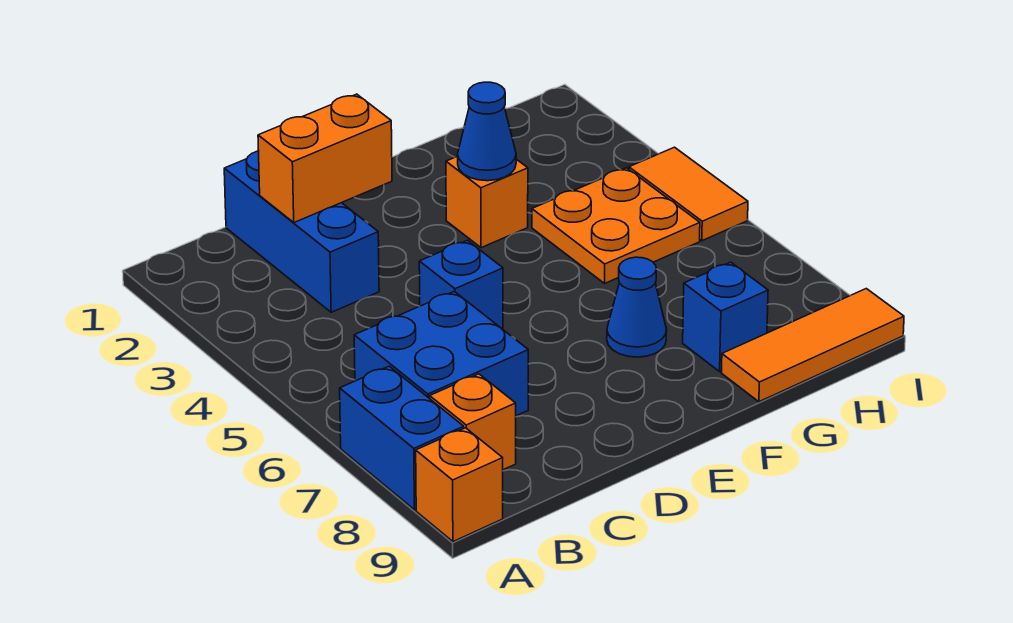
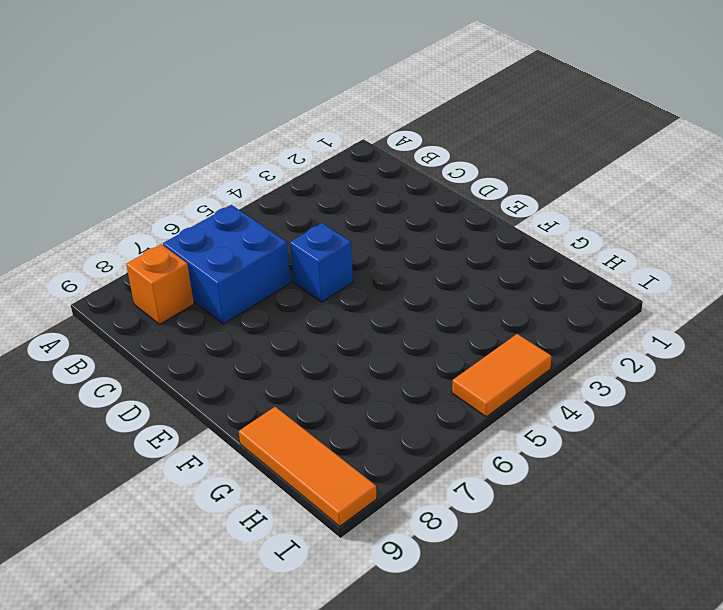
none -> blue brick A7:A8 level 1
none -> orange brick A9 level 1
none -> blue brick C1:C3 level 1

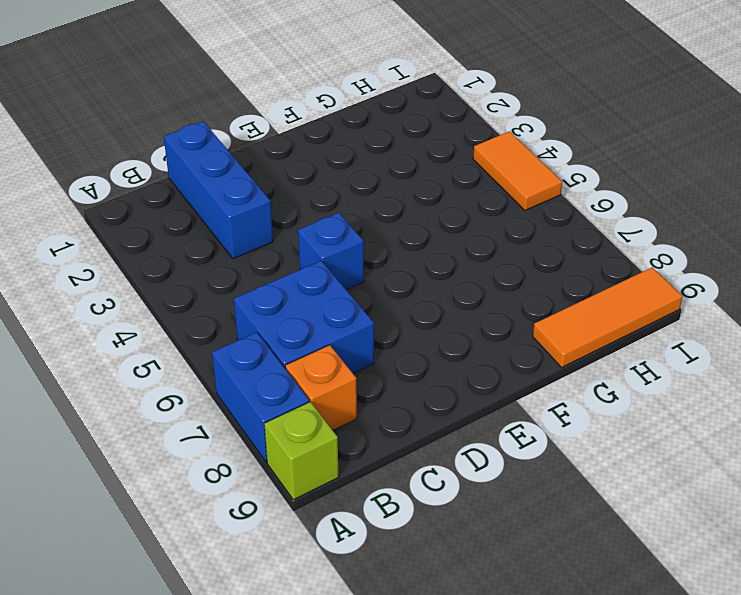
lime brick A9 level 1 -> orange brick A9 level 1
none -> orange brick F3 level 1
none -> blue cone F7 level 1
none -> orange plate G4:H5 level 1

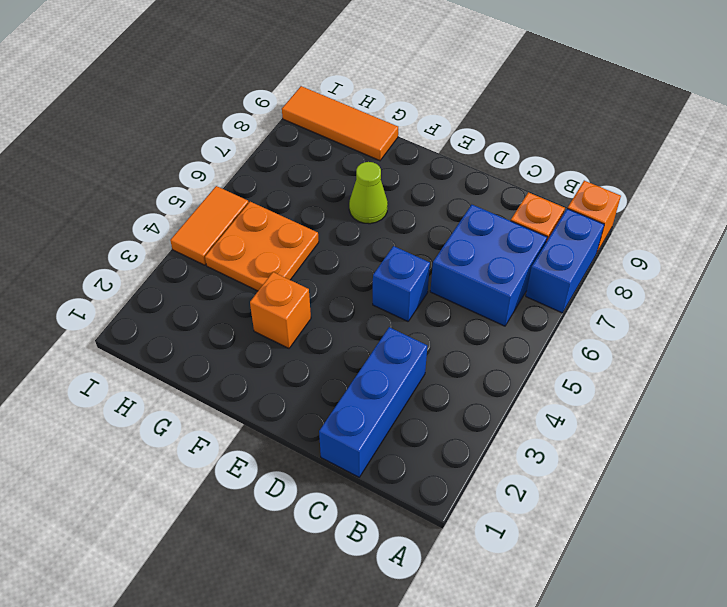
lime cone F7 level 1 -> blue cone F7 level 1
none -> blue brick G8 level 1
none -> orange brick C2:D2 level 2
none -> blue cone F3 level 2

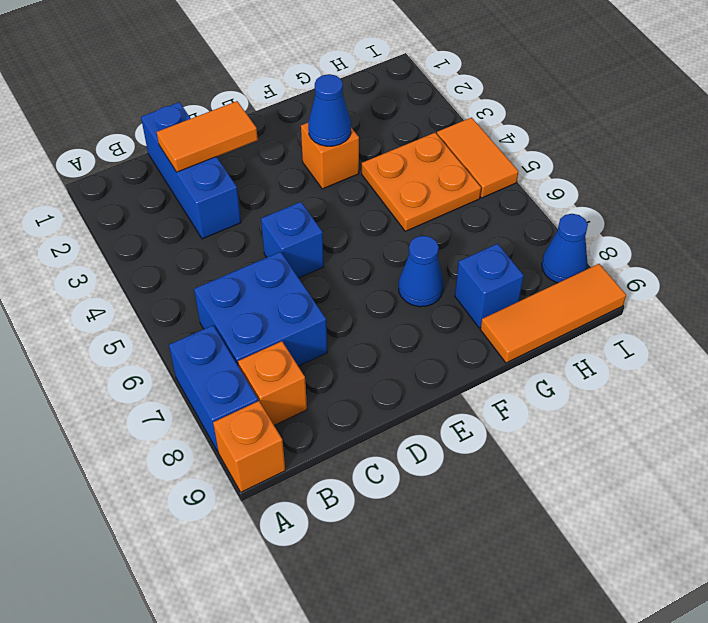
orange tile C2:D2 level 2 -> orange brick C2:D2 level 2
blue cone I8 level 1 -> none

